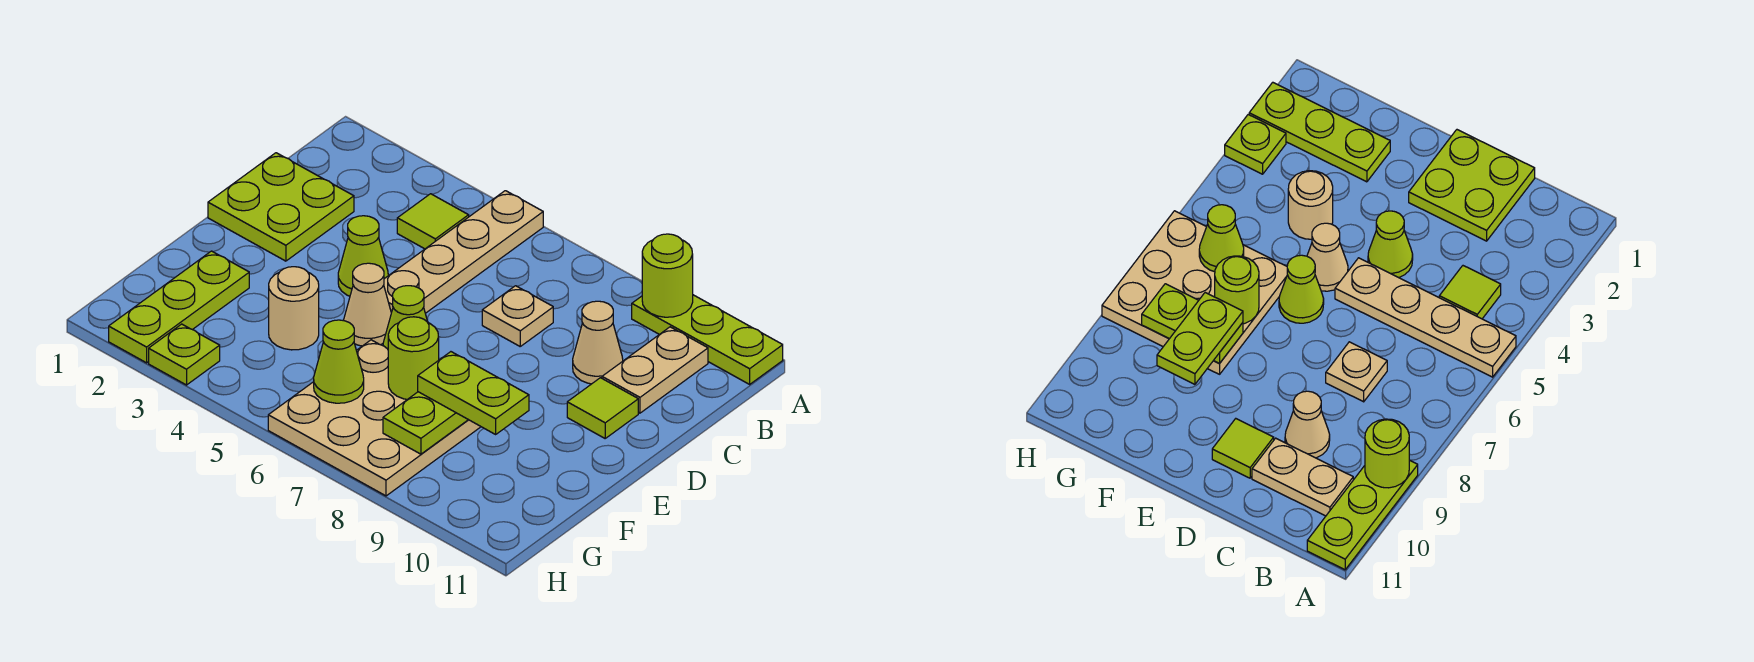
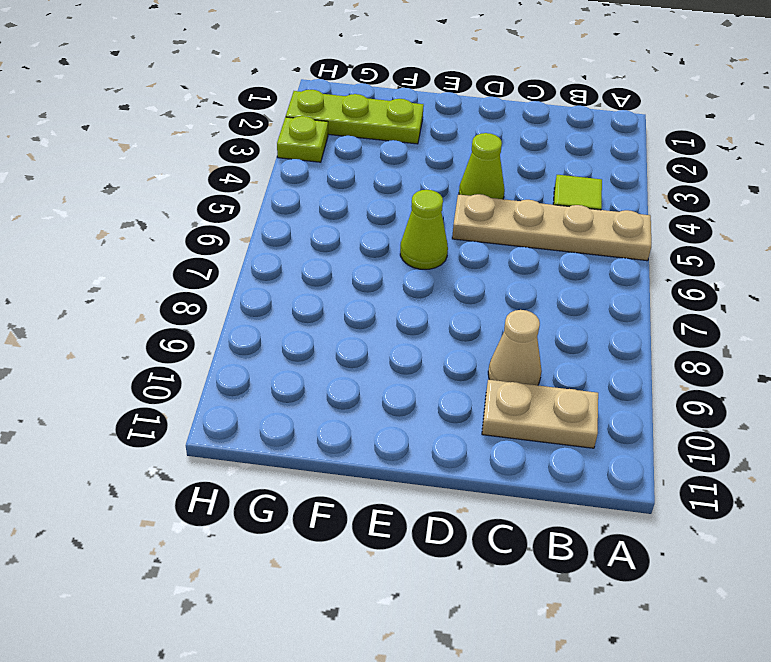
none -> lime plate A9:A11 level 1
none -> lime plate C1:D2 level 1
none -> tan plate C7 level 1

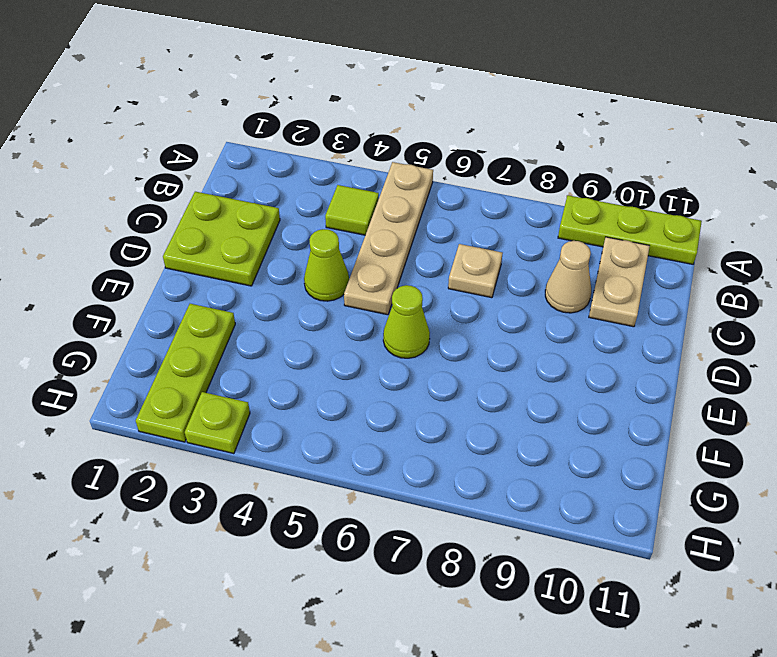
none -> lime tile D10 level 1
none -> tan cone E5 level 1
none -> tan round brick F4 level 1

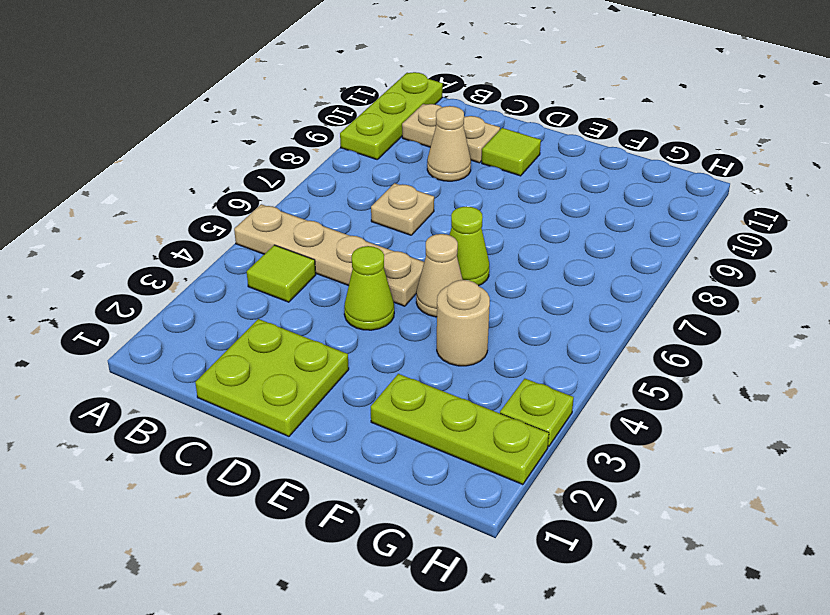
none -> tan plate F6:H8 level 1
none -> lime round brick A9 level 2
none -> lime round brick F7 level 2

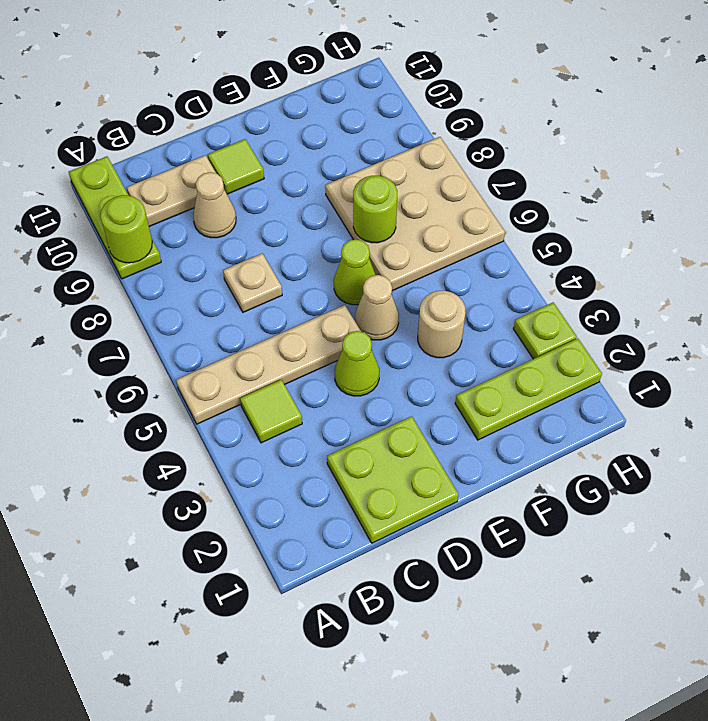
none -> lime plate F8:G8 level 2
none -> lime cone G6 level 2
none -> lime plate F8:F9 level 3

